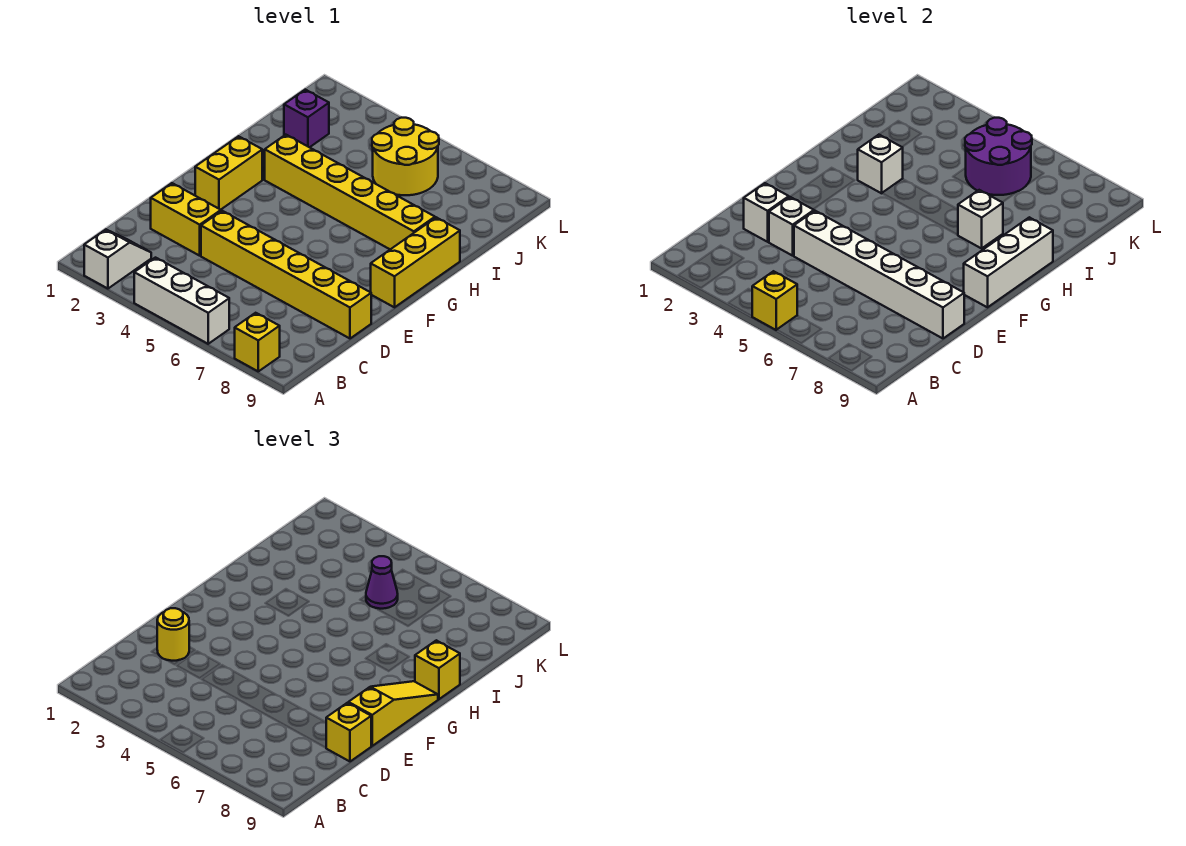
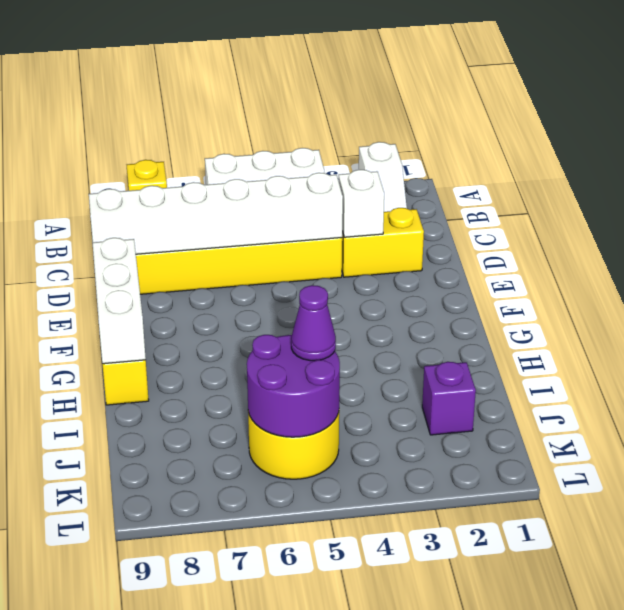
none -> yellow brick F2:G2 level 1
none -> yellow brick H3:H8 level 1
none -> yellow brick A5 level 2

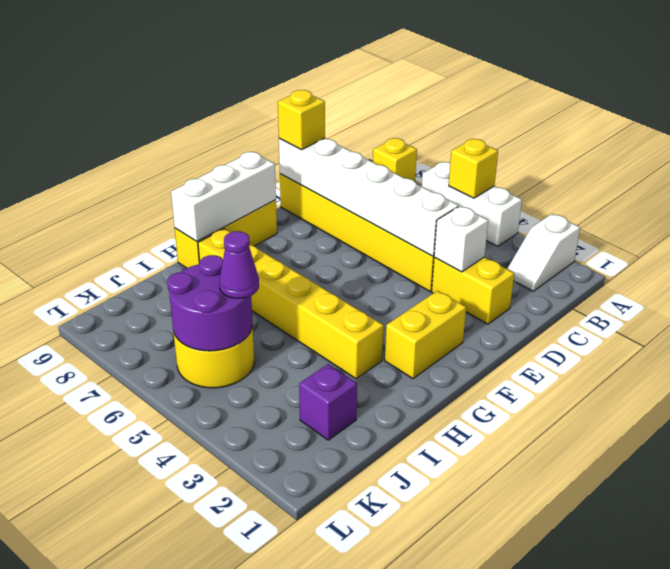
none -> white brick D2 level 2
none -> white brick H3 level 2
none -> white brick H7 level 2

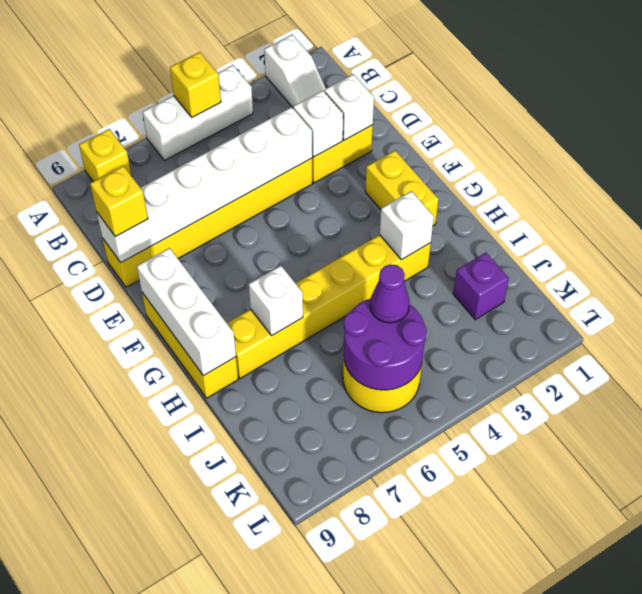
none -> yellow round brick D2 level 3
none -> yellow slope E9:G9 level 3 top E
none -> yellow brick H9 level 3

